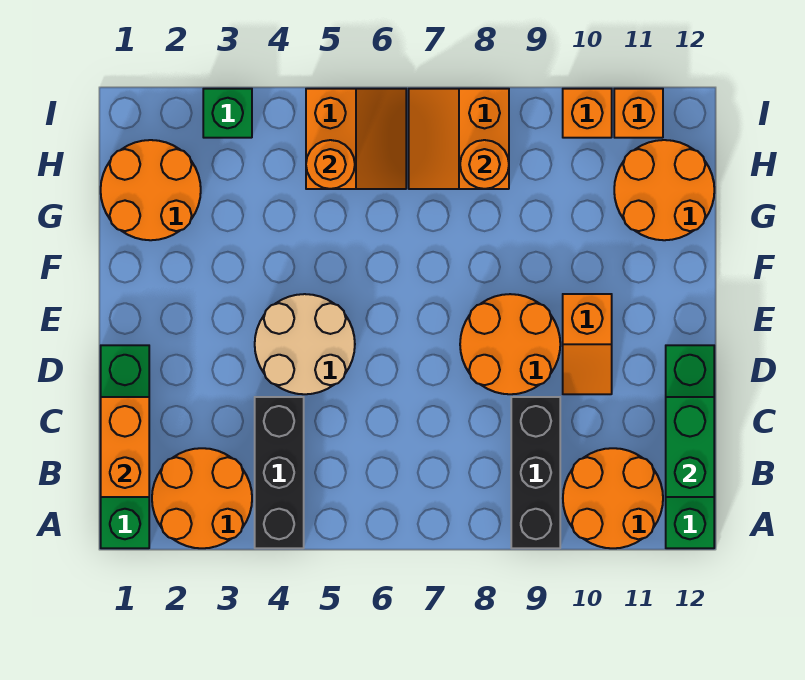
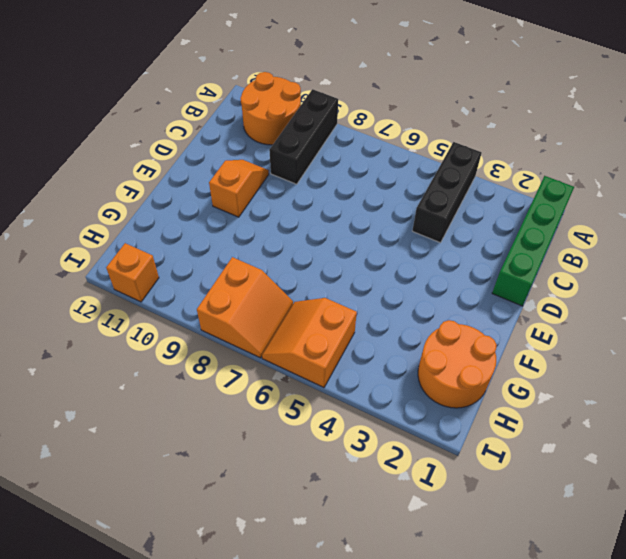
none -> orange round brick A2:B3 level 1
none -> green brick A12:D12 level 1
none -> tan round brick D4:E5 level 1

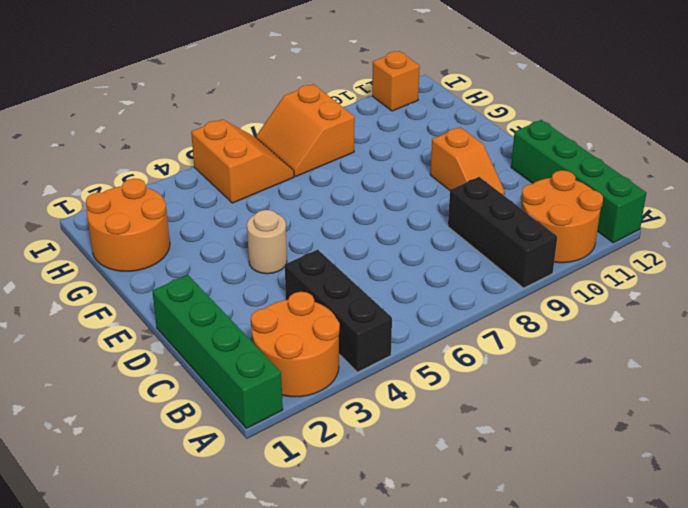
tan round brick E4 level 1 -> tan round brick D4:E5 level 1
none -> orange round brick D8:E9 level 1
none -> orange round brick G11:H12 level 1
none -> green brick I3 level 1

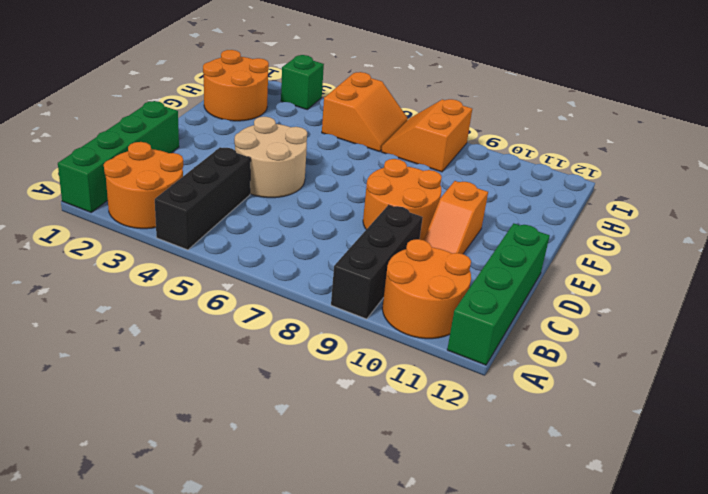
none -> orange round brick G11:H12 level 1
none -> orange brick I10 level 1
none -> orange brick I11 level 1

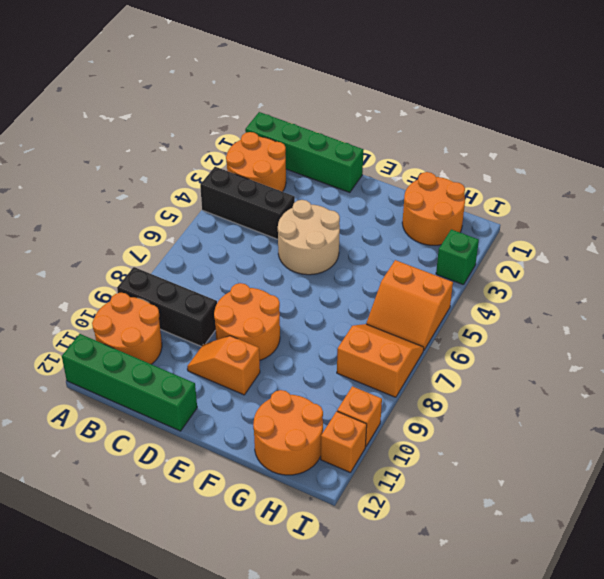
none -> orange brick B1:C1 level 2
none -> green brick B12:C12 level 2
none -> orange round brick H5 level 2

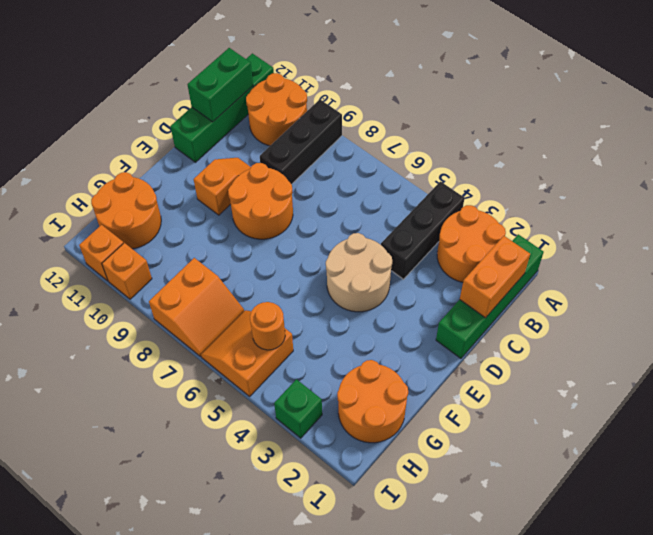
none -> orange round brick H8 level 2

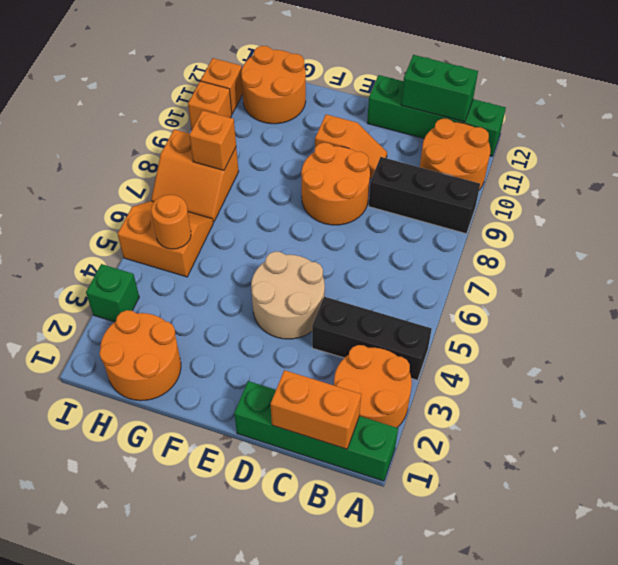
orange brick H8 level 2 -> orange round brick H8 level 2

